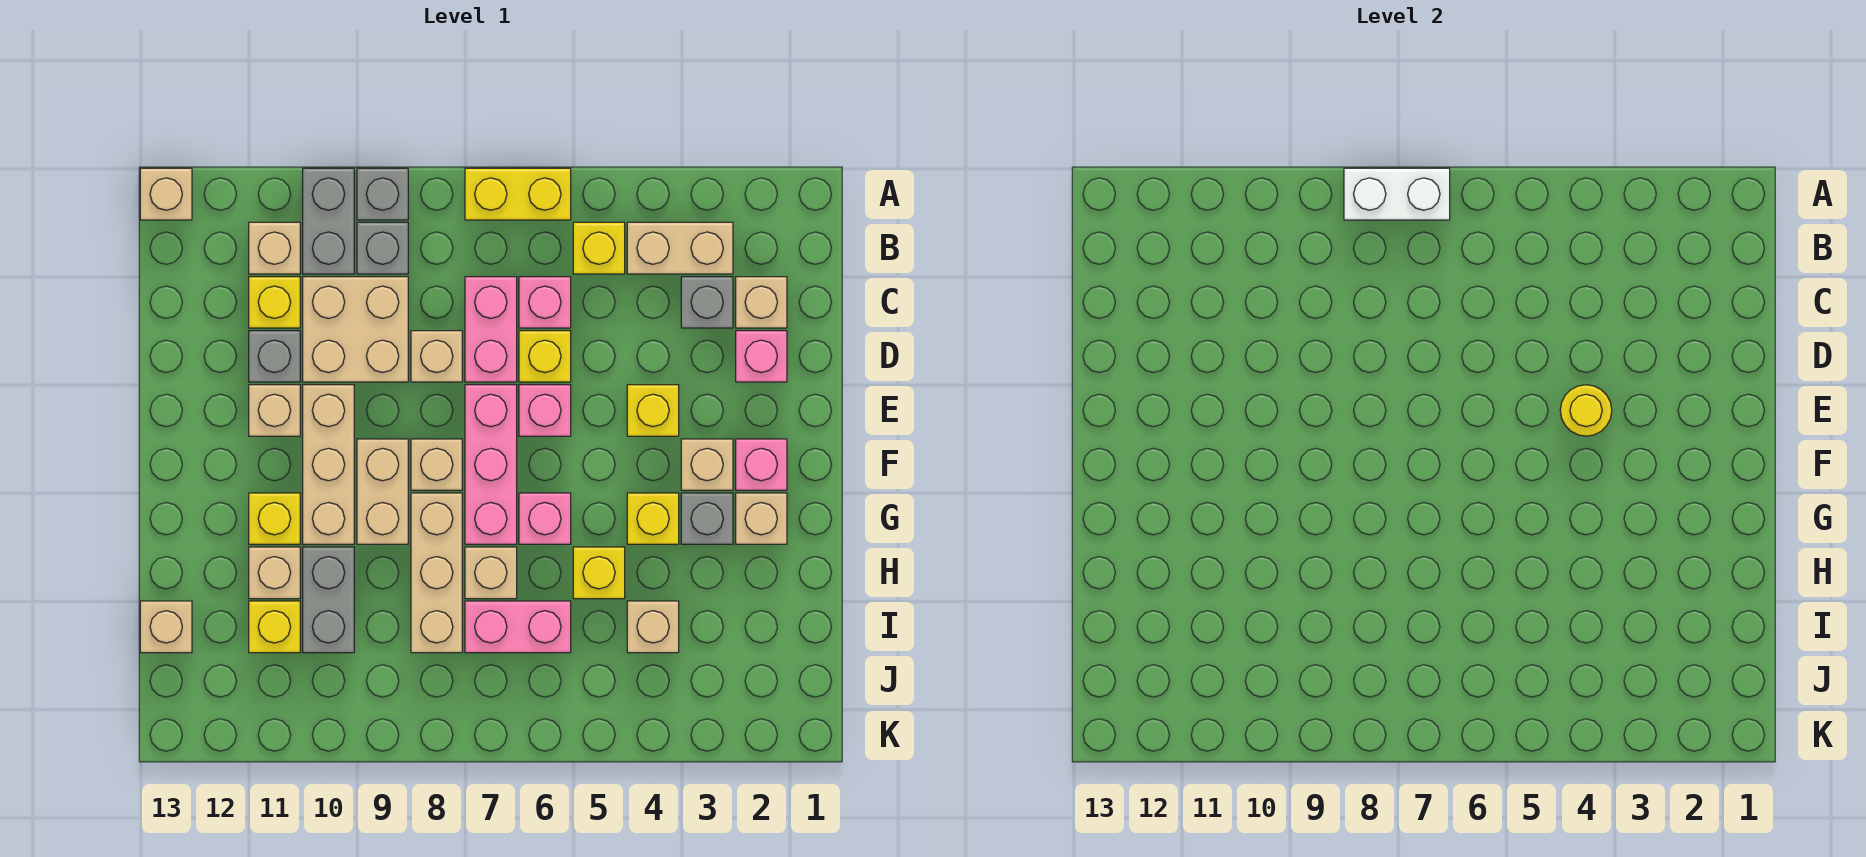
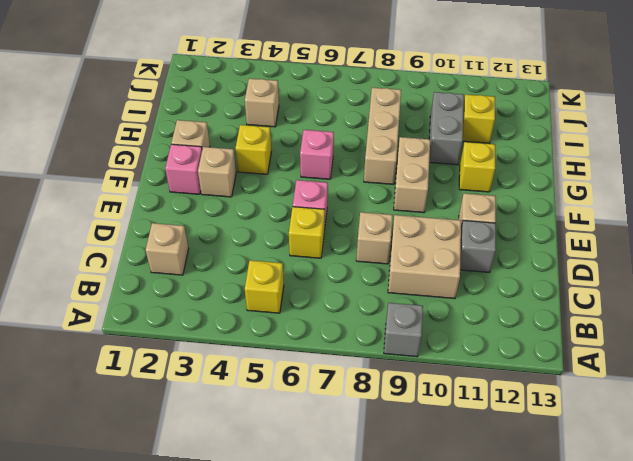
none -> yellow brick A6:A7 level 1
none -> grey brick A10:B10 level 1
none -> tan brick A13 level 1
none -> tan brick B3:B4 level 1

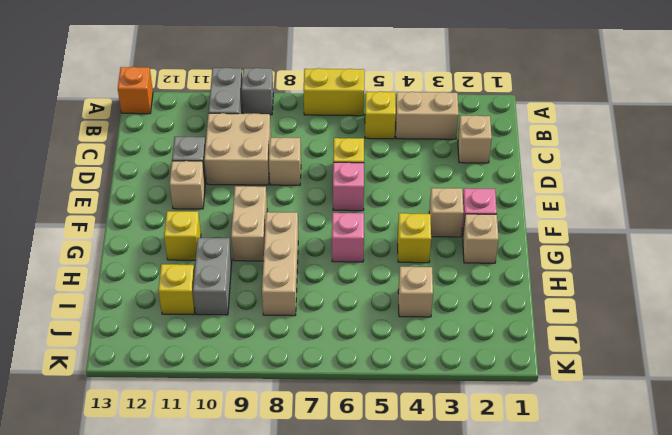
orange brick A13 level 1 -> tan brick A13 level 1
none -> grey brick B9 level 1
none -> tan brick B11 level 1
none -> grey brick C3 level 1
none -> pink brick C6 level 1

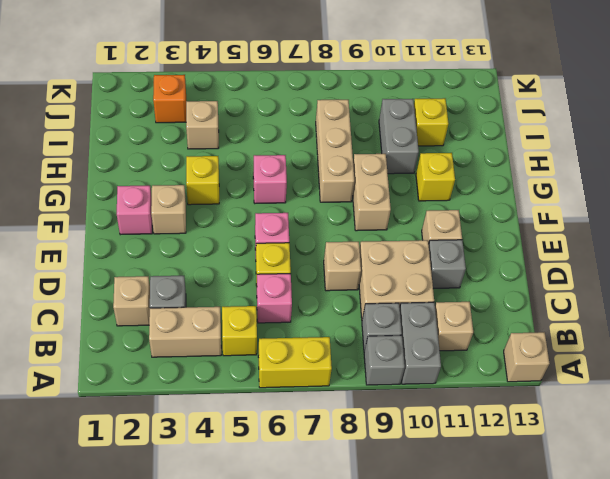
orange brick J3 level 1 -> none
none -> pink brick C7:D7 level 1
none -> yellow brick C11 level 1
none -> pink brick D2 level 1
none -> yellow brick E4 level 1

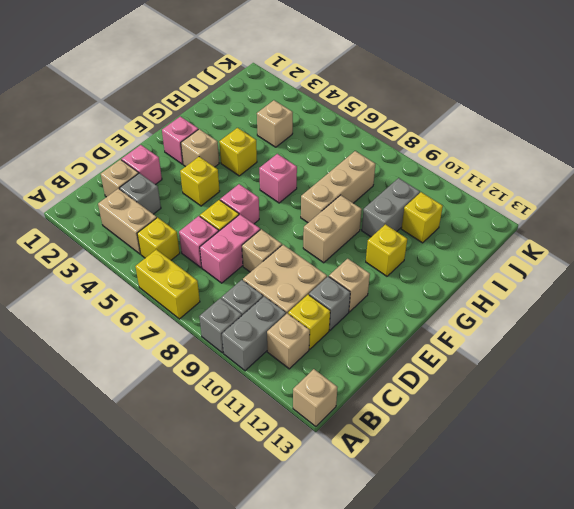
none -> pink brick E7:G7 level 1
none -> tan brick E10:G10 level 1
none -> tan brick F8 level 1
none -> tan brick G2 level 1

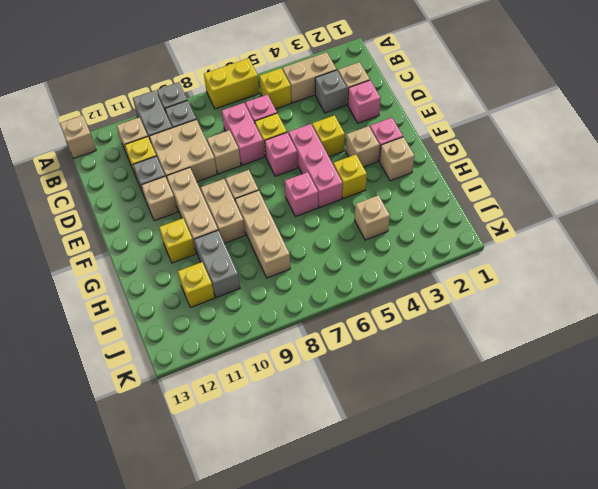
pink brick E5:G5 level 1 -> pink brick E7:G7 level 1
none -> grey brick G3 level 1
none -> yellow brick H5 level 1
none -> tan brick H7 level 1
none -> tan brick H11 level 1

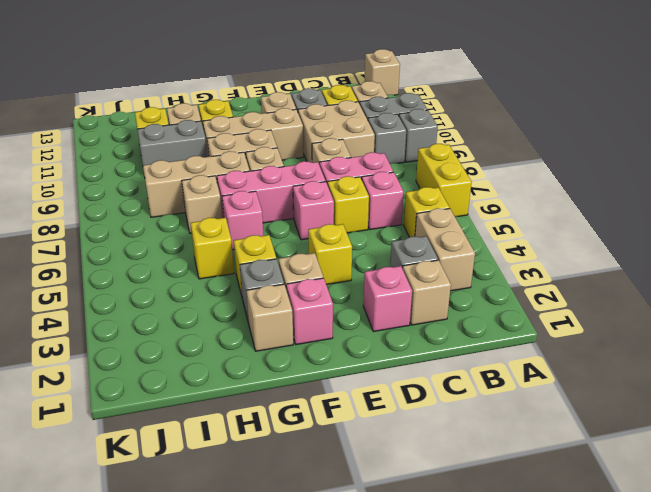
none -> tan brick I4 level 1
none -> pink brick I6:I7 level 1
none -> tan brick I13 level 1
none -> white brick A7:A8 level 2

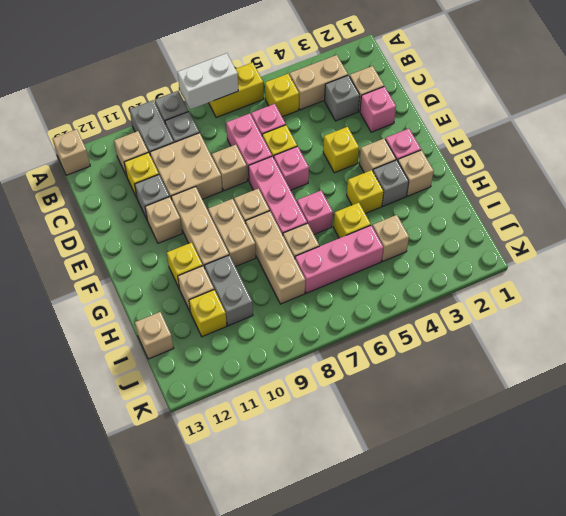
pink brick I5:I7 level 1 -> pink brick I6:I7 level 1
none -> yellow round brick E4 level 2

